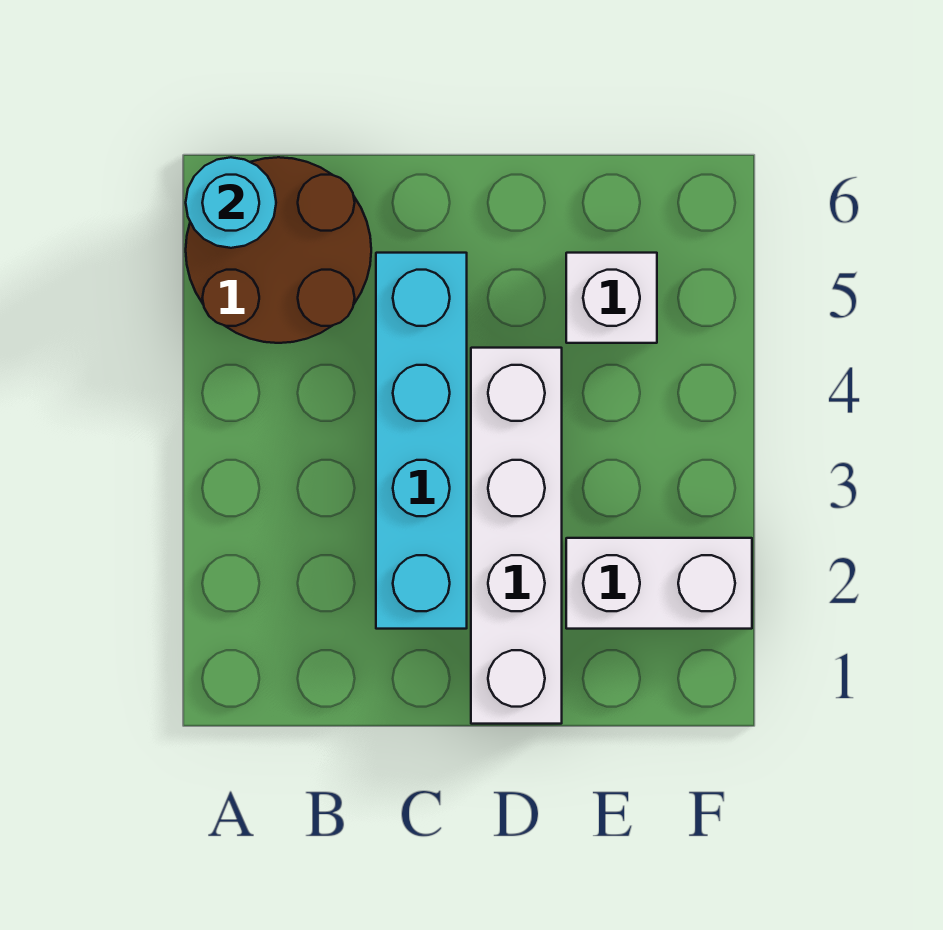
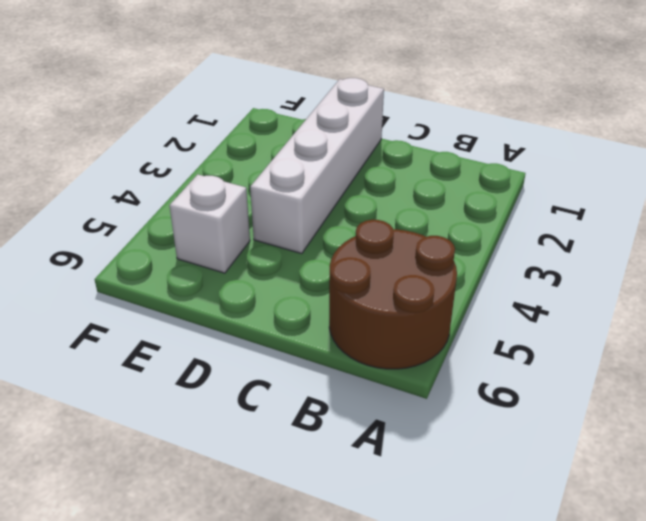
none -> cyan brick C2:C5 level 1
none -> white brick E2:F2 level 1

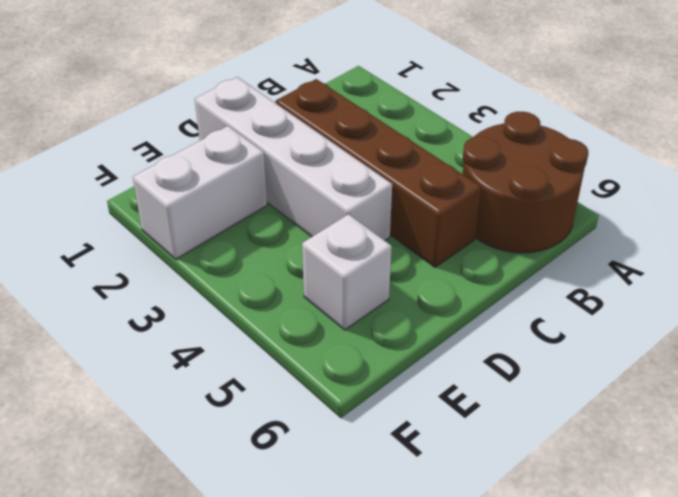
brown brick C2:C5 level 1 -> cyan brick C2:C5 level 1
none -> cyan round brick A6 level 2

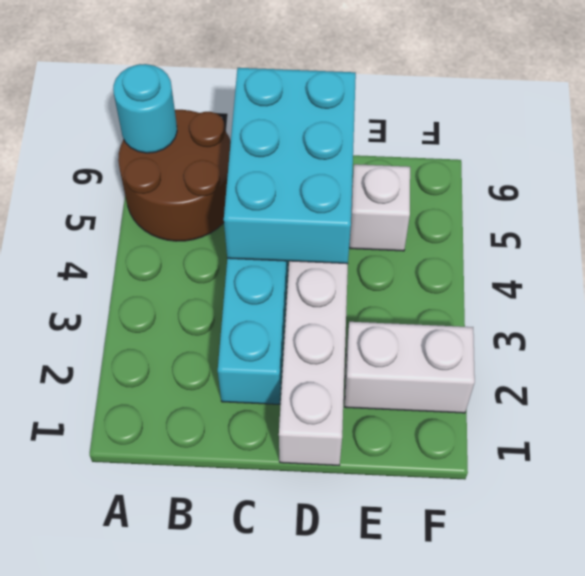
cyan brick C4:D6 level 2 -> none

